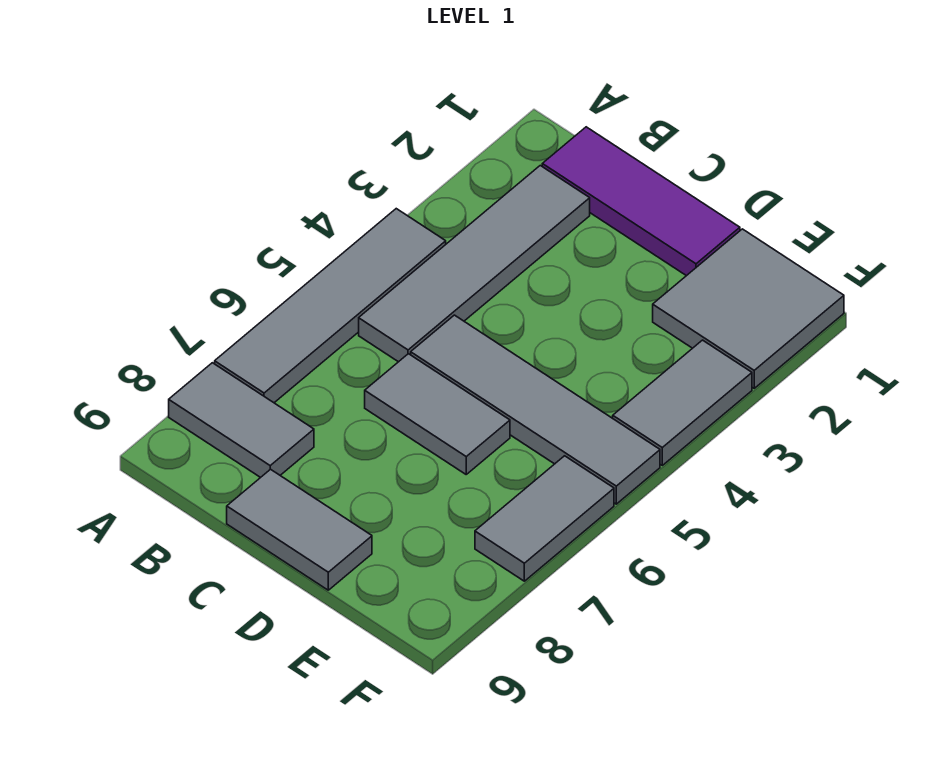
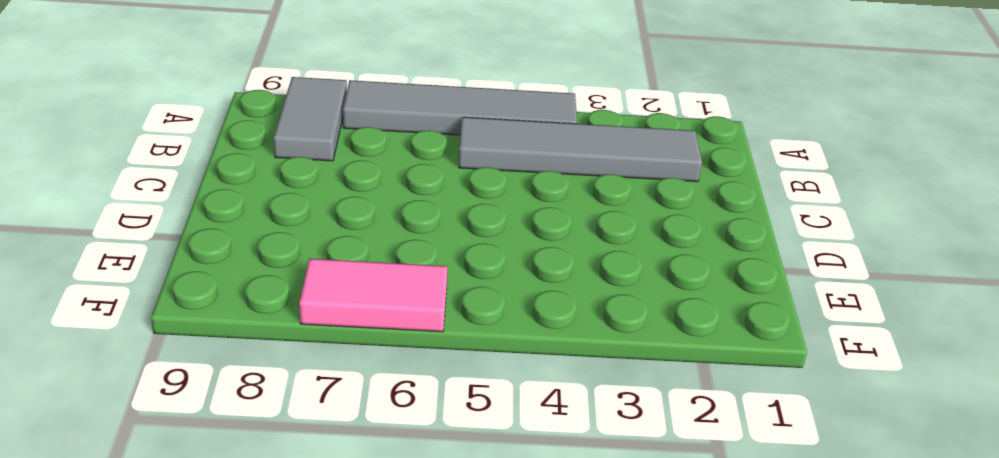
pink tile F6:F7 level 1 -> grey tile F6:F7 level 1
none -> purple tile B1:D1 level 1
none -> grey tile C5:F5 level 1

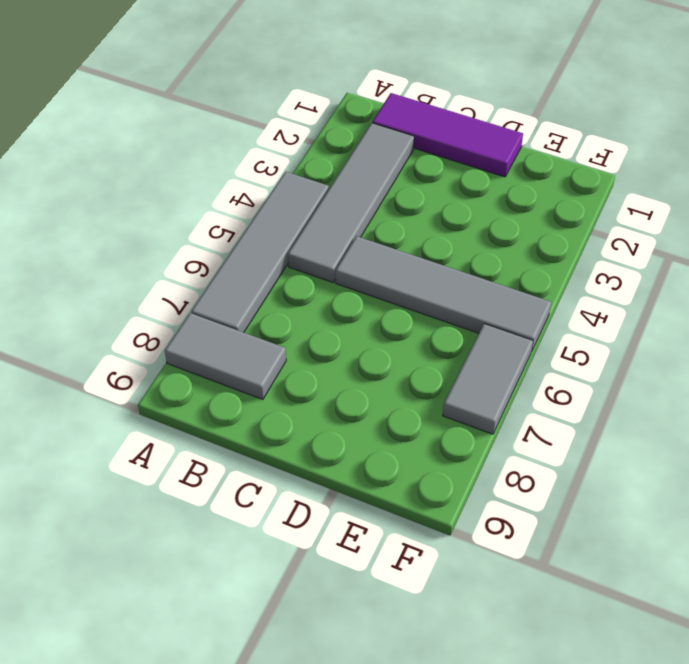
none -> grey tile C6:D6 level 1
none -> grey tile C9:D9 level 1

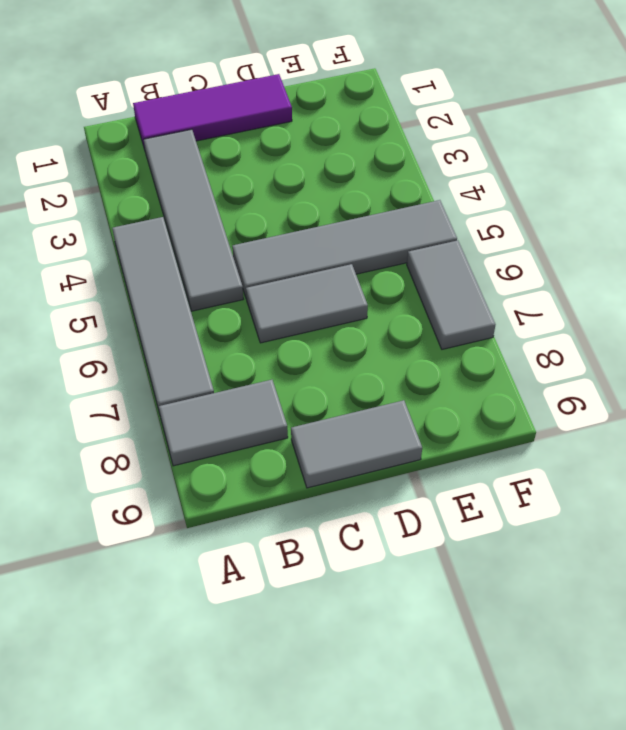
none -> grey tile E1:F2 level 1
none -> grey tile F3:F4 level 1

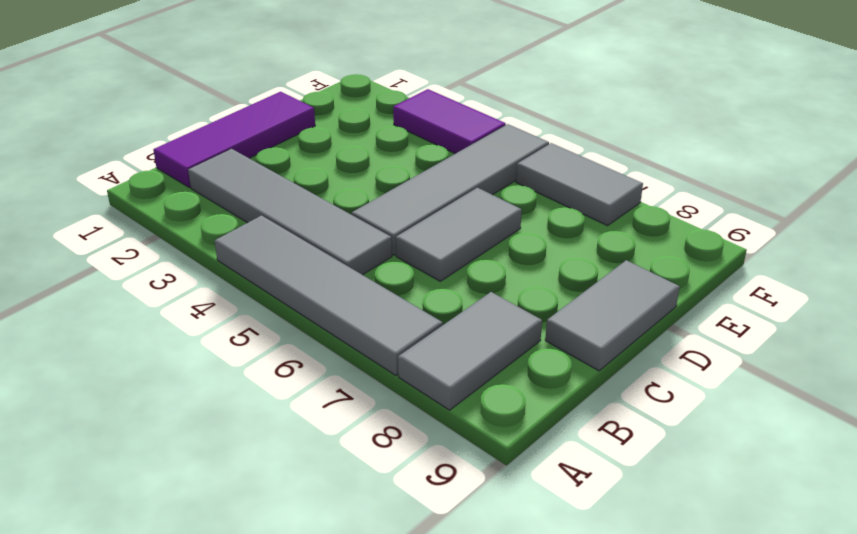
purple tile F3:F4 level 1 -> grey tile F3:F4 level 1
none -> grey tile E1:F2 level 1

